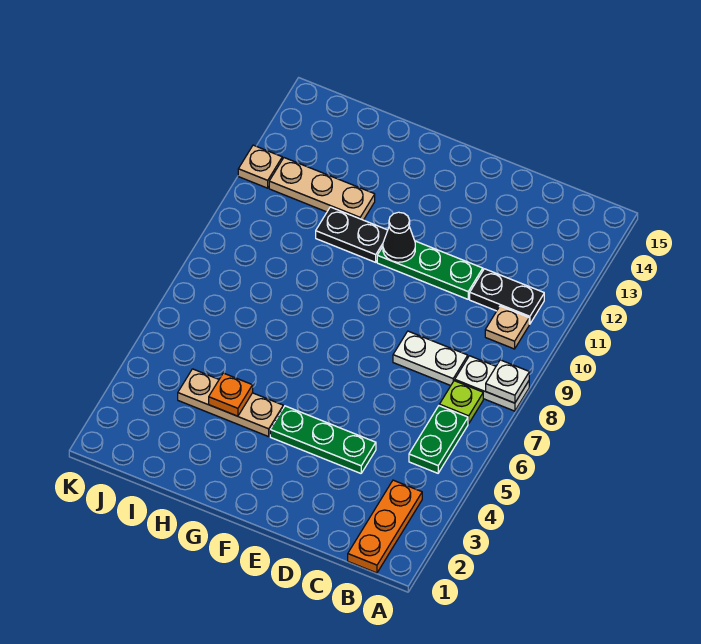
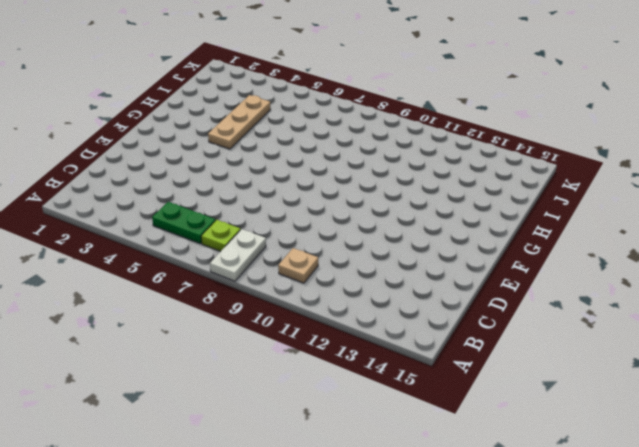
none -> orange plate B1:B3 level 1
none -> black plate B11:C11 level 1
none -> white plate C8:D8 level 1

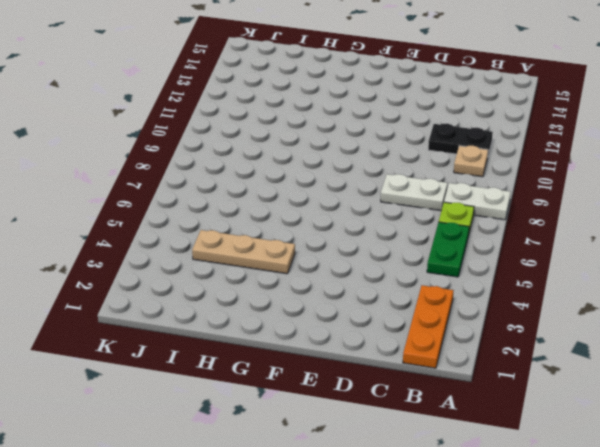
none -> green plate D4:F4 level 1
none -> green plate D11:F11 level 1
none -> black plate G11:H11 level 1

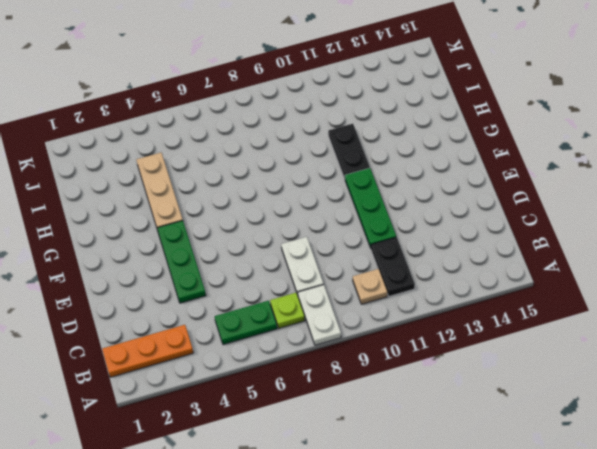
none -> tan plate H12:J12 level 1
none -> tan plate K12 level 1
none -> white plate A8 level 2

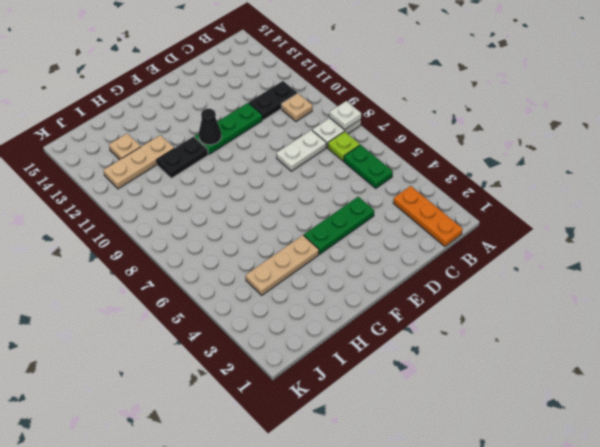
tan plate I13 level 1 -> tan plate K12 level 1
none -> orange plate H4 level 2

